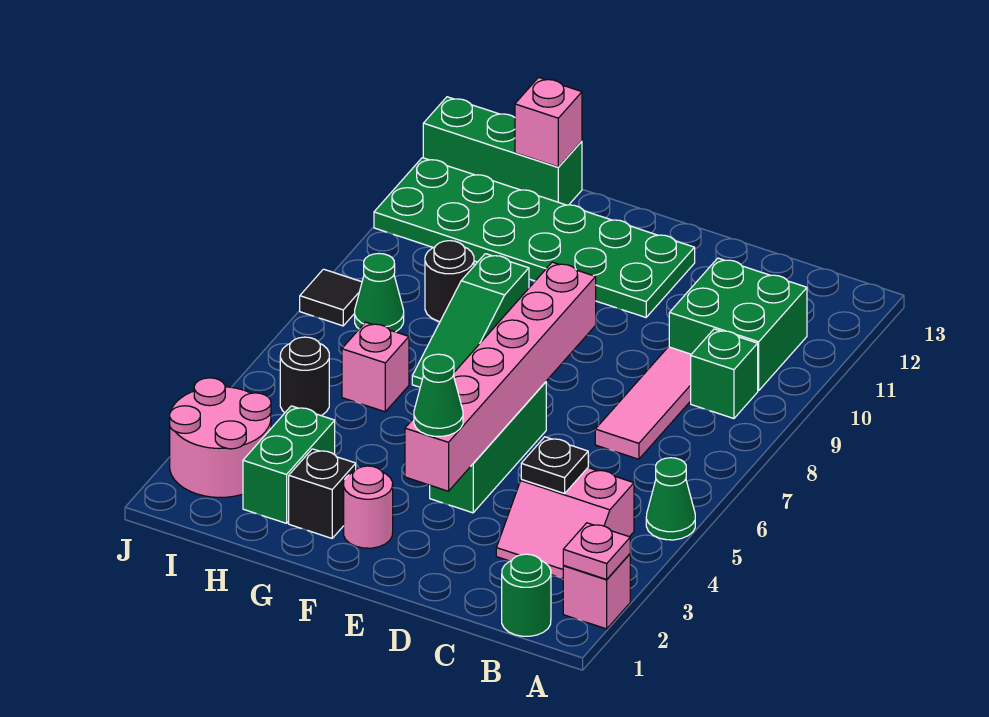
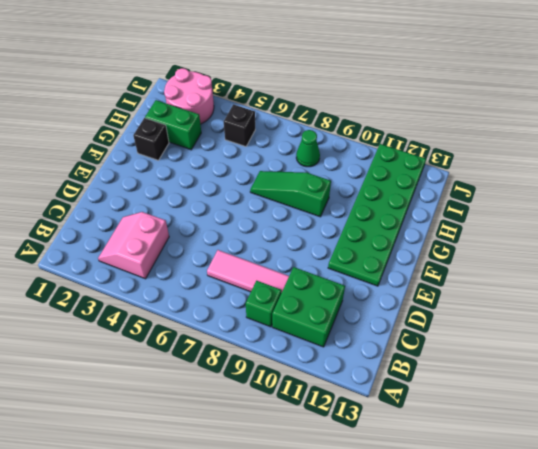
black brick I5 level 1 -> black round brick I5 level 1
none -> pink brick A2 level 1
none -> green cone A5 level 1
none -> green round brick B1 level 1

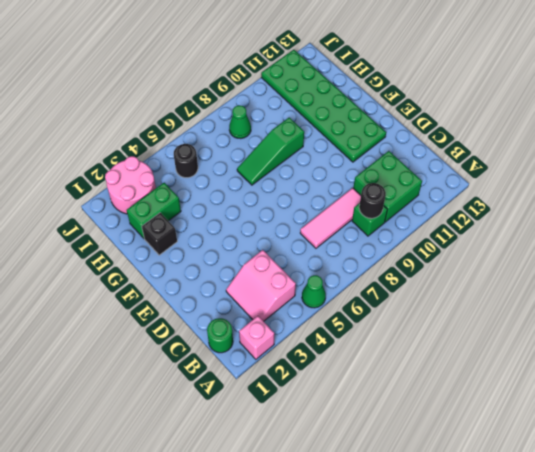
black round brick B9 level 2 -> black round brick H9 level 1
none -> green brick E4:E6 level 1
none -> pink round brick F2 level 1
none -> pink brick H6 level 1

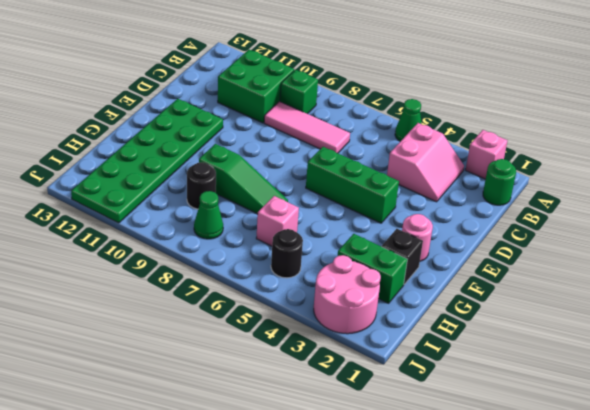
none -> green brick H13:J13 level 1
none -> black tile J8 level 1
none -> pink plate A2 level 2

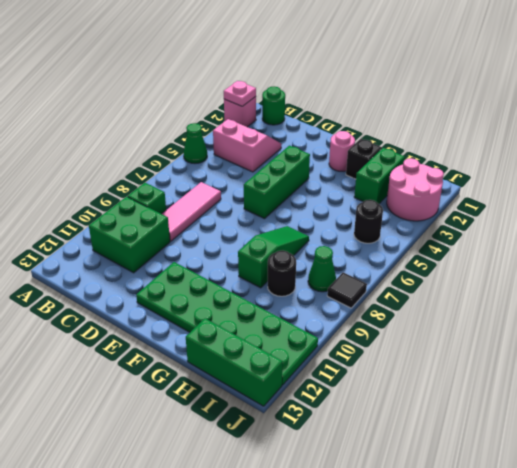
none -> pink brick H6 level 1
none -> black plate C4 level 2
none -> pink brick E3:E8 level 2

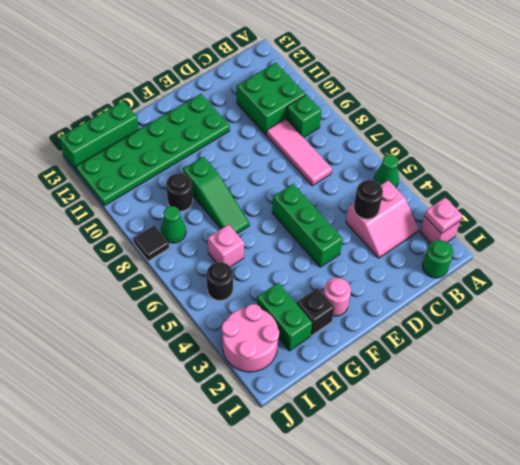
black round brick C4 level 2 -> black plate C4 level 2
none -> pink brick E3:E8 level 2
none -> pink brick H13 level 2
none -> green cone E3 level 3

